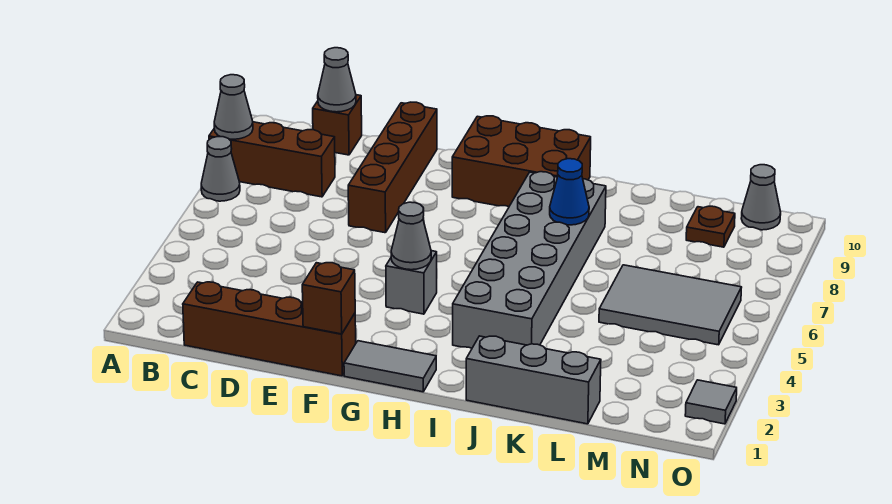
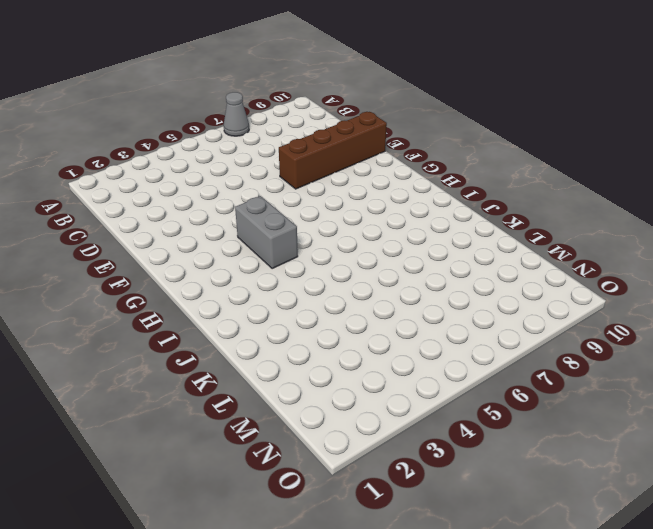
grey brick G4:H4 level 1 -> grey brick G4 level 1
none -> brown brick A8:C8 level 1
none -> brown brick C1:F1 level 1
none -> brown brick C10 level 1

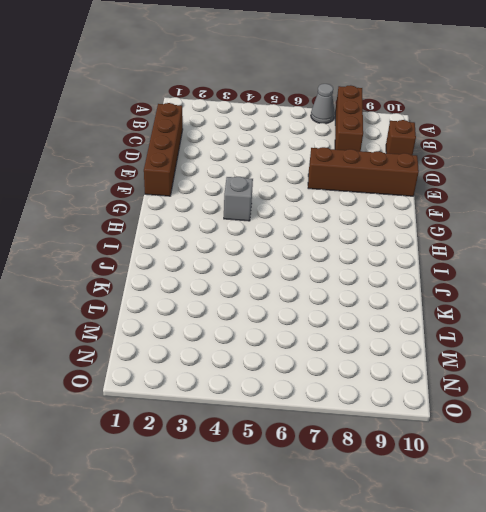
none -> grey tile G1:H1 level 1
none -> brown brick G9:I10 level 1
none -> grey brick I3:J8 level 1

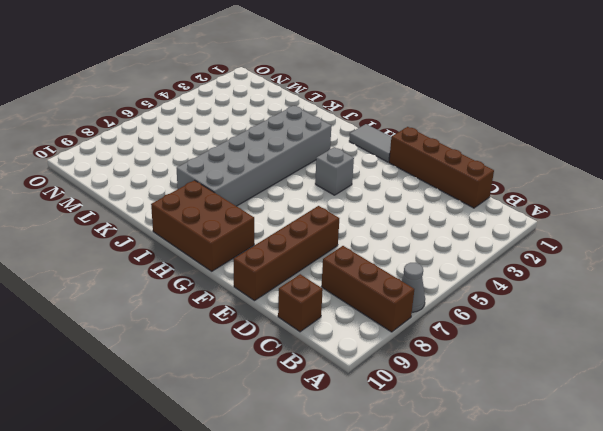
none -> grey brick J1:L1 level 1
none -> grey tile L5:N6 level 1
none -> brown plate M9 level 1

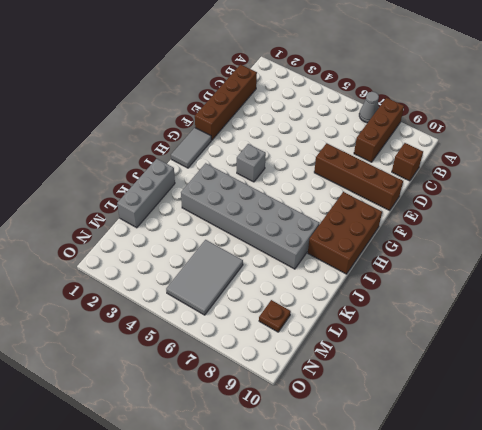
none -> grey cone N10 level 1
none -> grey tile O2 level 1
none -> grey cone A8 level 2

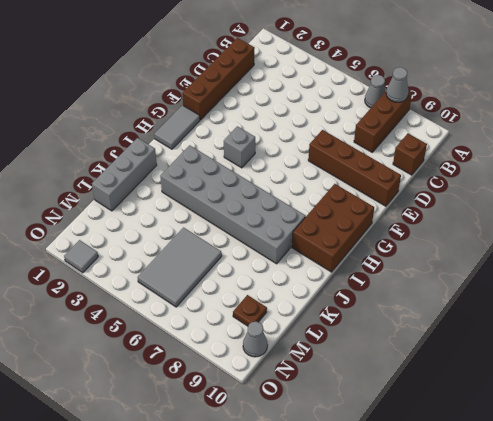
none -> grey cone C10 level 2
none -> brown brick F1 level 2
none -> grey cone G4 level 2

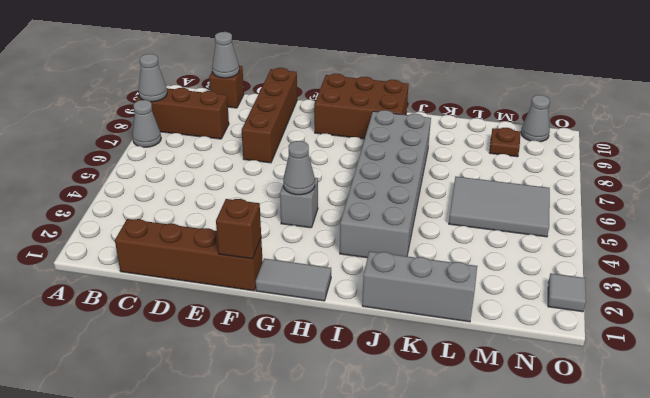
none -> blue cone J7 level 2

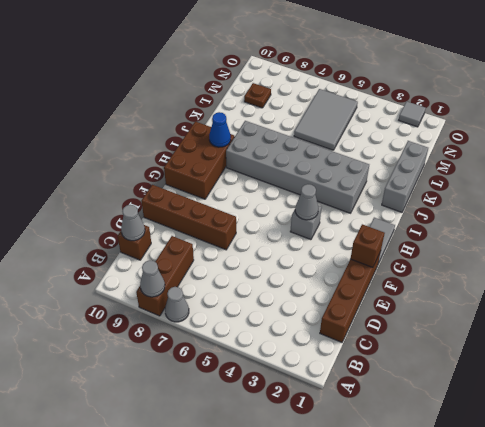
blue cone I9 level 2 -> blue cone J7 level 2
none -> grey cone N10 level 1

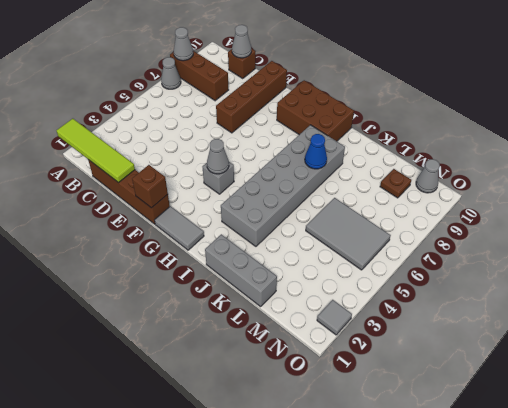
lime tile A1:D1 level 2 -> none

